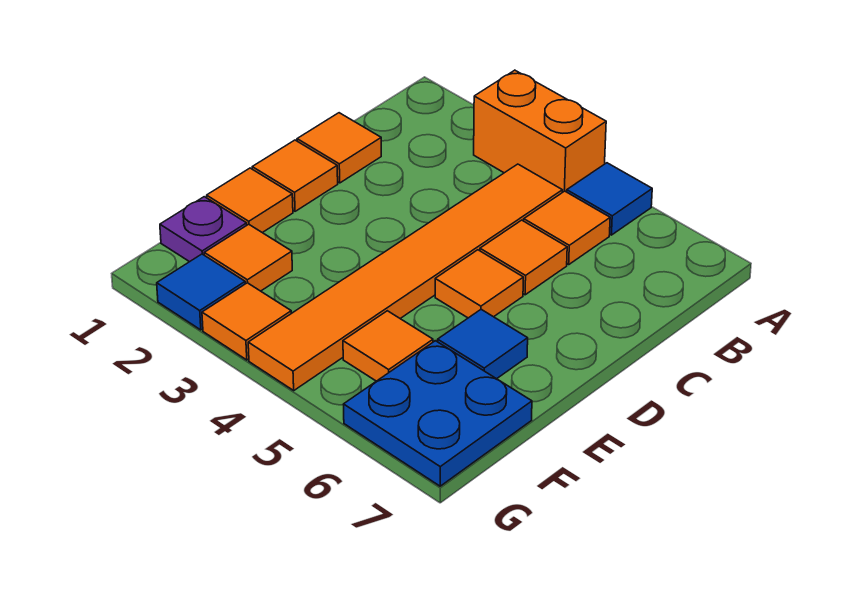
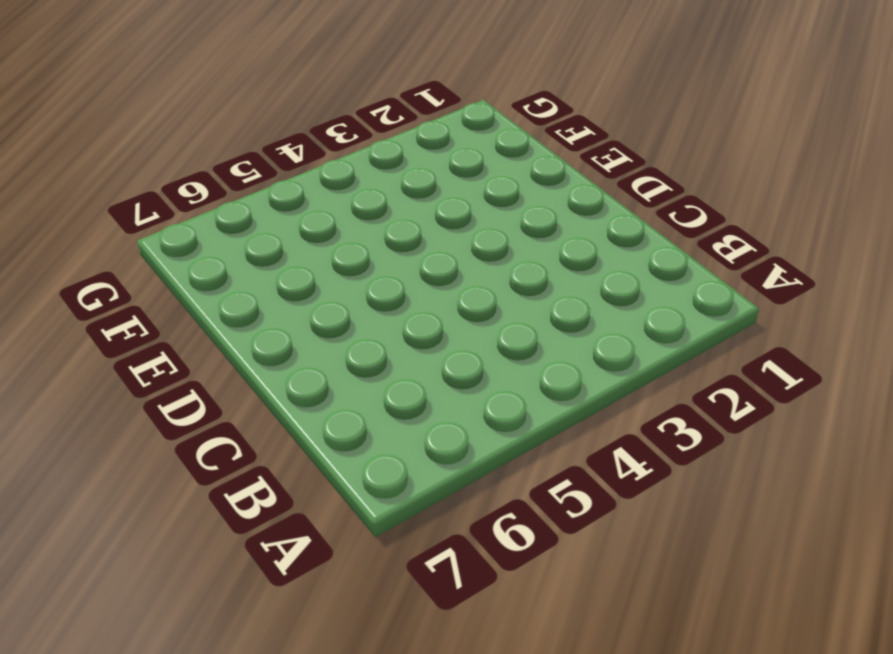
none -> orange brick A3:A4 level 1
none -> blue tile A5 level 1
none -> orange tile B4:G4 level 1

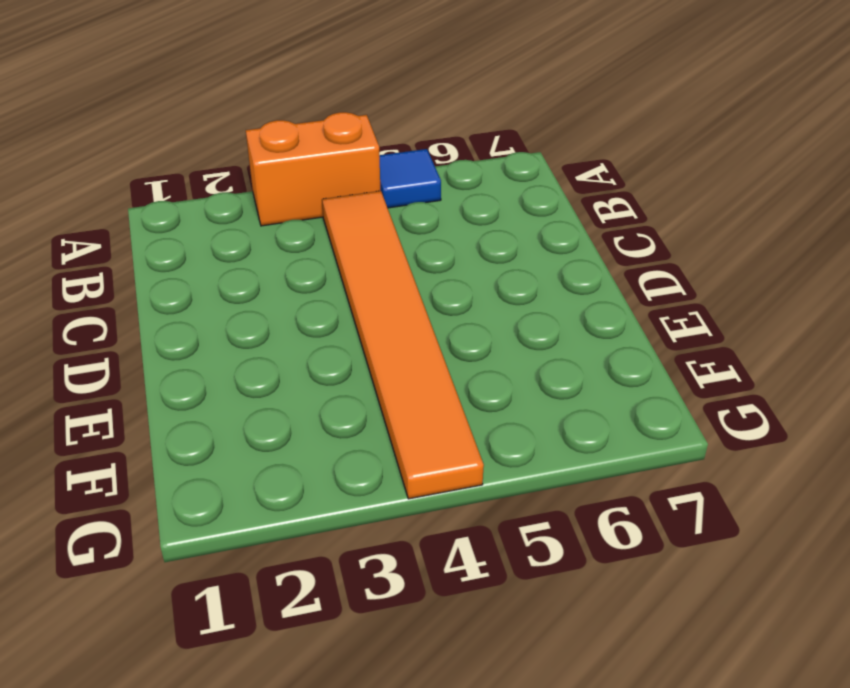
none -> orange tile B5 level 1
none -> orange tile C1 level 1
none -> orange tile C5 level 1

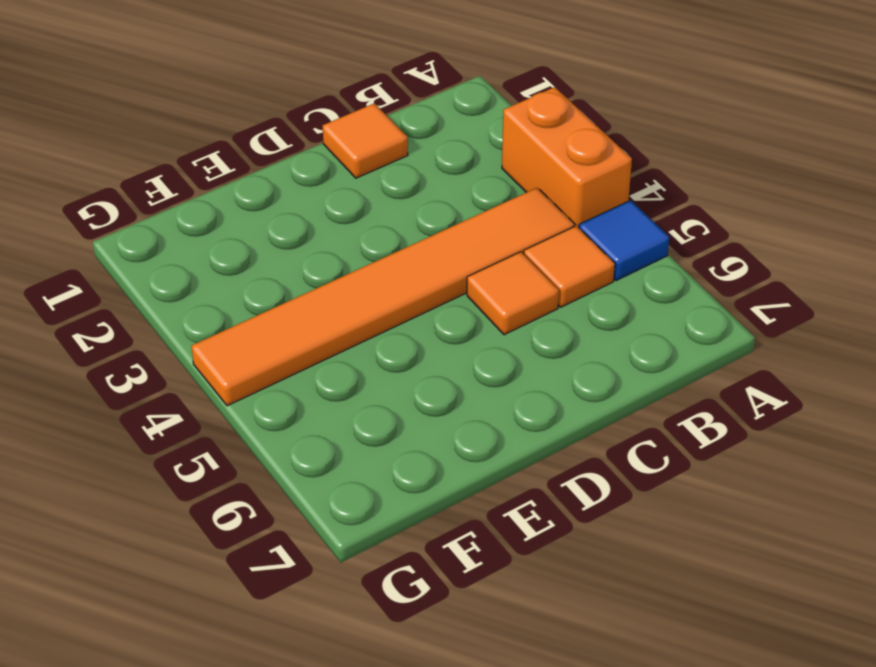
none -> orange tile D1 level 1
none -> orange tile D5 level 1
none -> orange tile E1 level 1

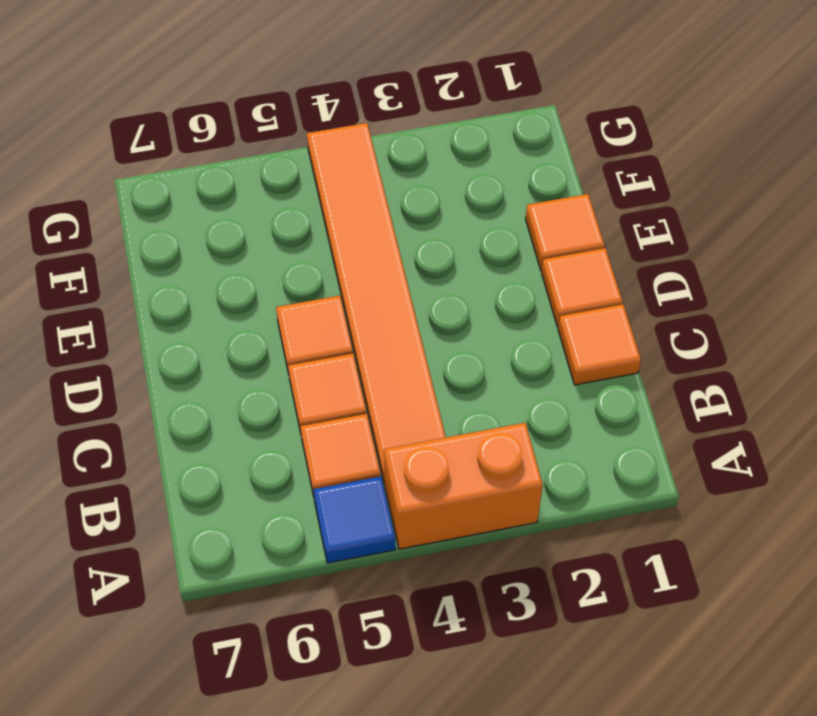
none -> blue tile E6 level 1
none -> purple plate F1 level 1
none -> orange tile F2 level 1

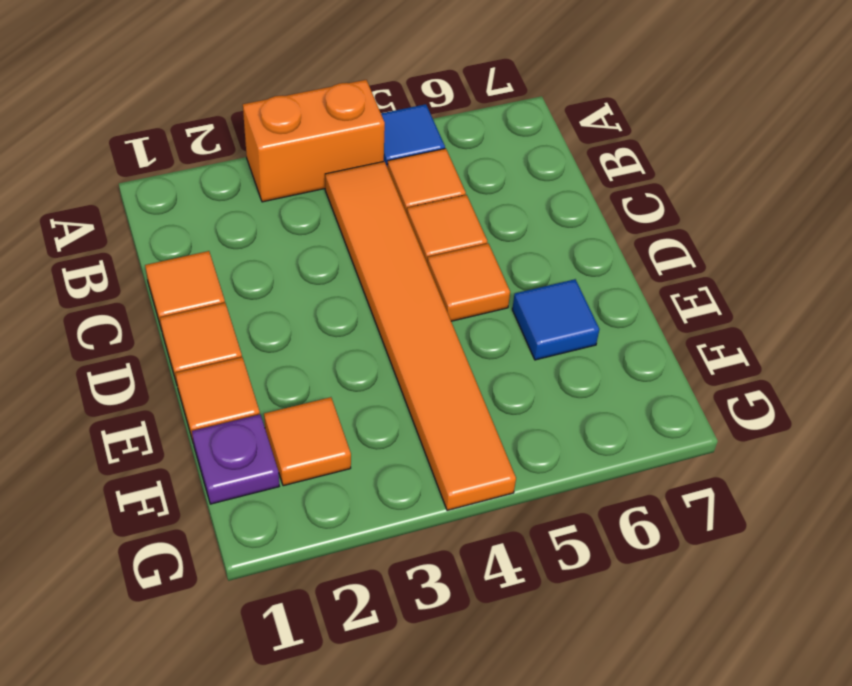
none -> orange tile F5 level 1
none -> blue plate F6:G7 level 1
none -> blue tile G2 level 1

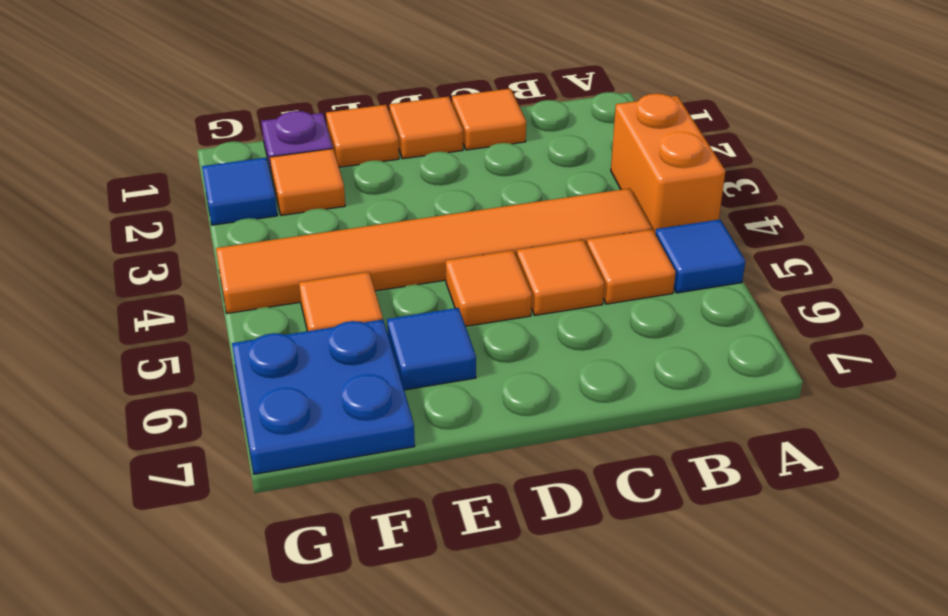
none -> orange tile G3 level 1

